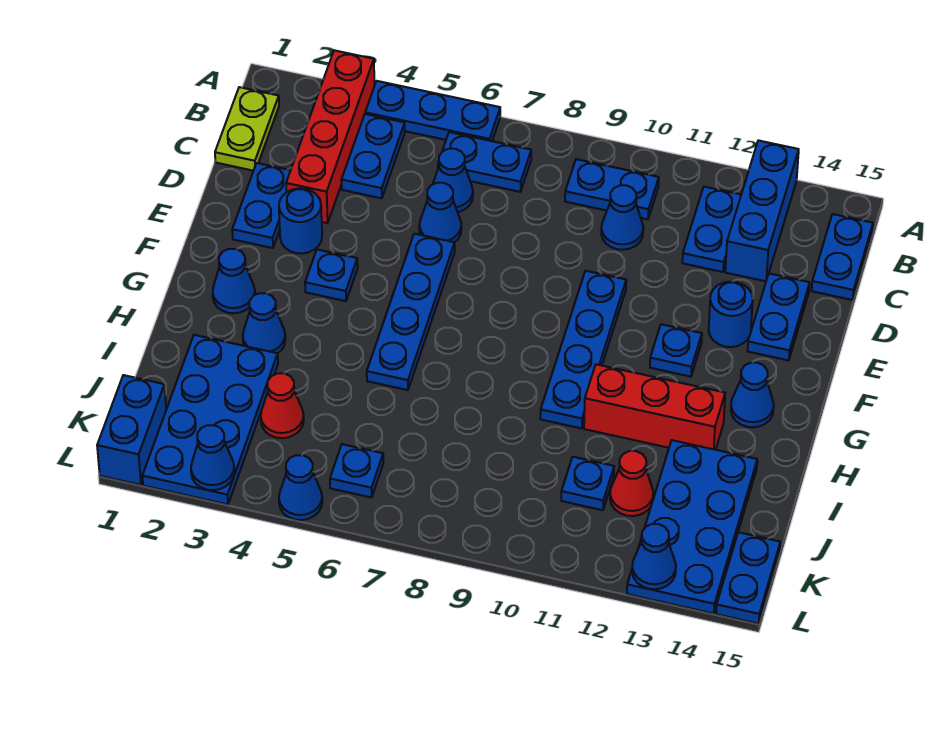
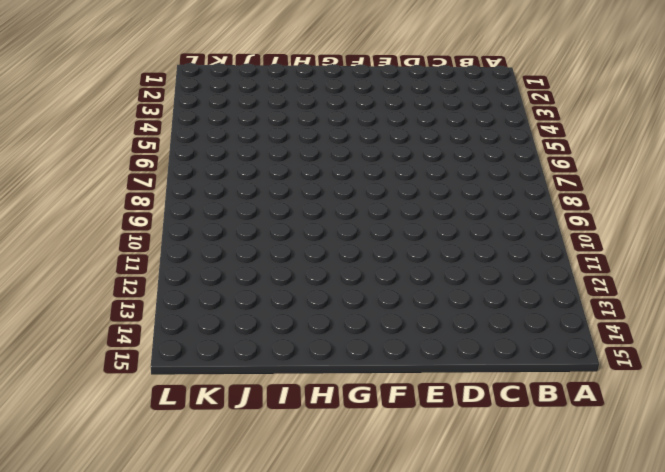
none -> red brick A3:D3 level 1
none -> blue plate A4:A6 level 1
none -> blue brick A13:C13 level 1
none -> lime plate B1:C1 level 1

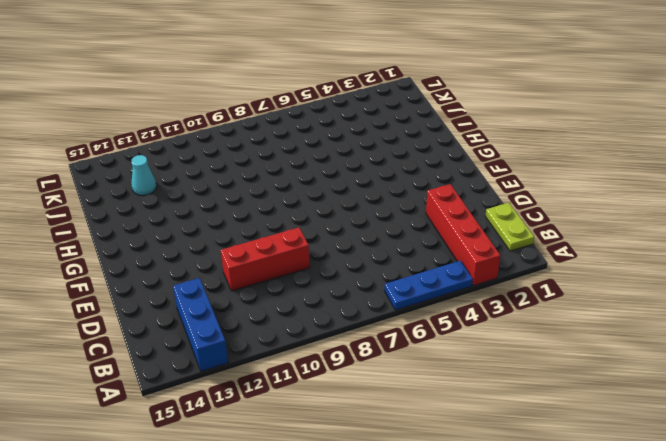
red brick D9:D11 level 1 -> red brick H11:H13 level 1
cyan cone J13 level 1 -> blue plate I13:L14 level 1
none -> blue plate B4:C4 level 1
none -> blue plate B6:B7 level 1
none -> blue plate B9:B10 level 1
none -> blue plate B12:C12 level 1

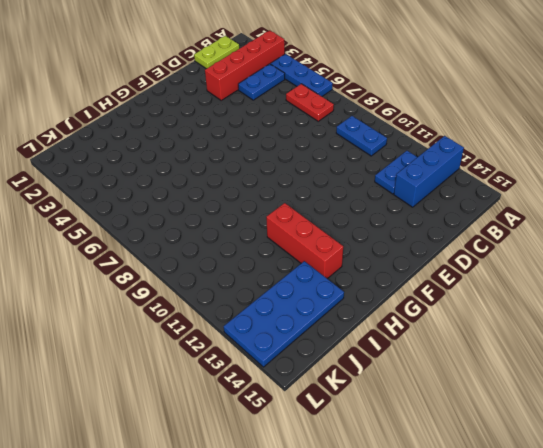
red plate B6:B7 level 1 -> blue plate B6:B7 level 1
none -> blue plate B15:C15 level 1
none -> blue cone C6 level 1
none -> blue cone C10 level 1
none -> blue plate D2:E2 level 1

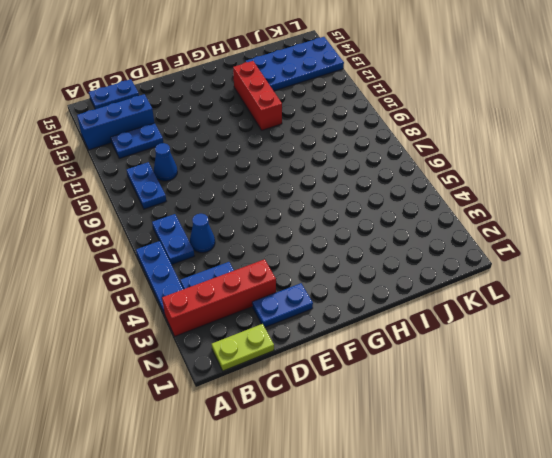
none -> blue cone D6 level 1
none -> blue plate D14:E14 level 1
none -> blue round brick E3 level 1
none -> blue plate E6:H6 level 1

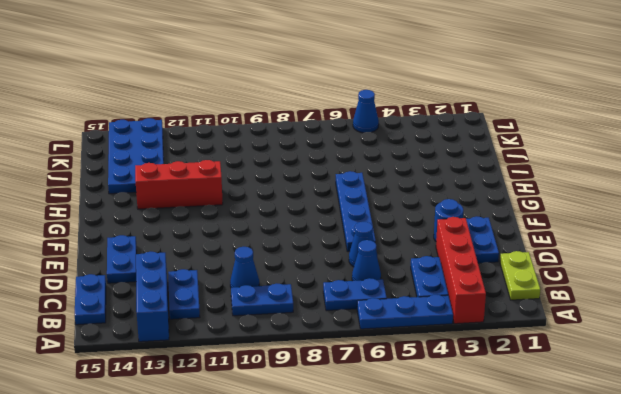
none -> blue plate E10:H10 level 1
none -> blue round brick E13 level 1
none -> blue plate F4 level 1
none -> blue plate F12 level 1

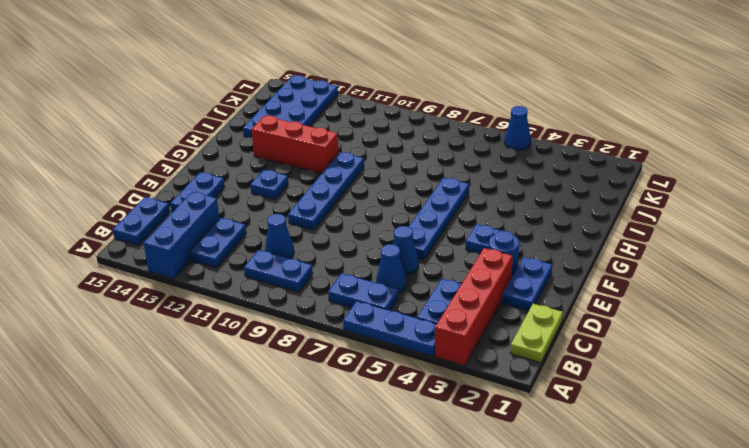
none -> blue round brick E13 level 1
none -> blue cone G2 level 1
none -> blue cone G14 level 1
none -> blue cone H3 level 1

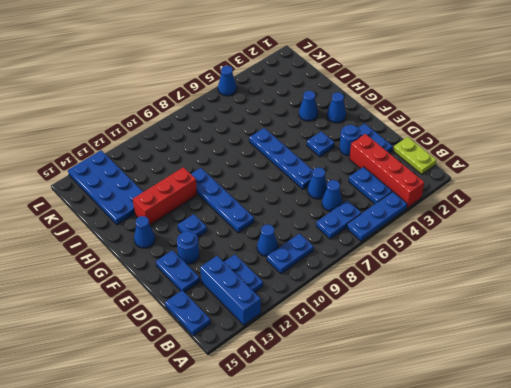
none -> blue plate I2:L3 level 1
none -> red cone J4 level 1
none -> blue plate J11 level 1
none -> red cone J12 level 1

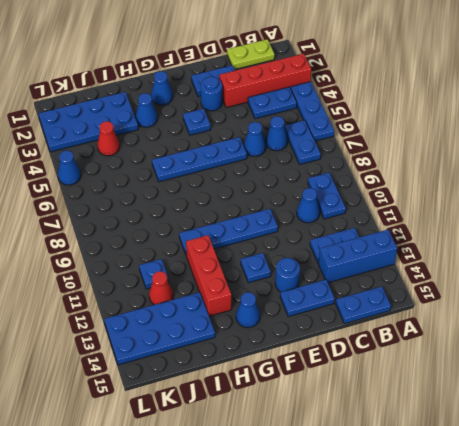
none -> blue brick K1:L1 level 1
none -> blue plate K6 level 1
none -> blue plate K15:L15 level 1
none -> blue cone L3 level 2

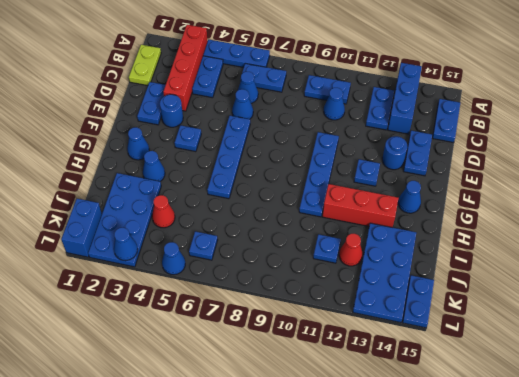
none -> blue cone L13 level 2

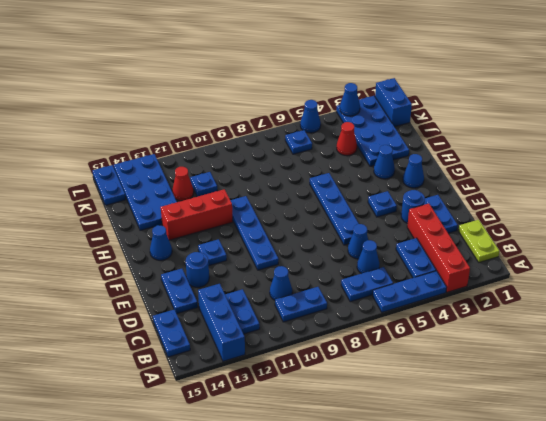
none -> blue cone L13 level 2

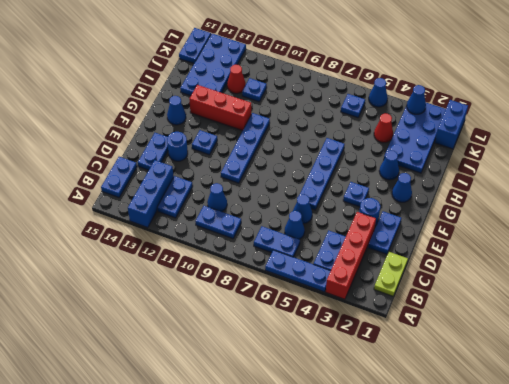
none -> blue cone L13 level 2

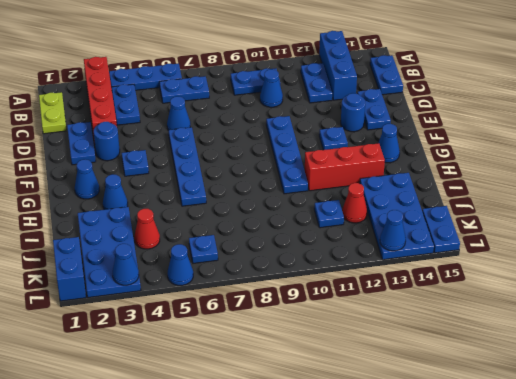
none -> blue cone C6 level 1

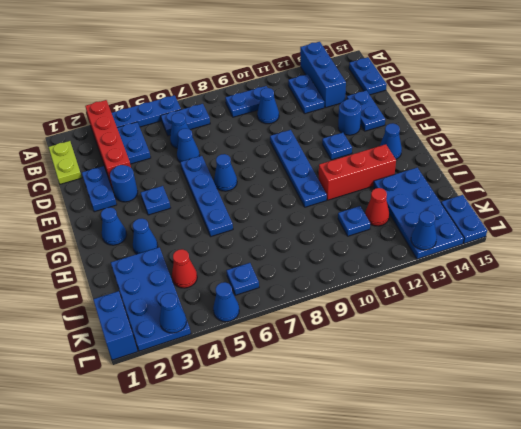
blue cone F7 level 1 -> none

